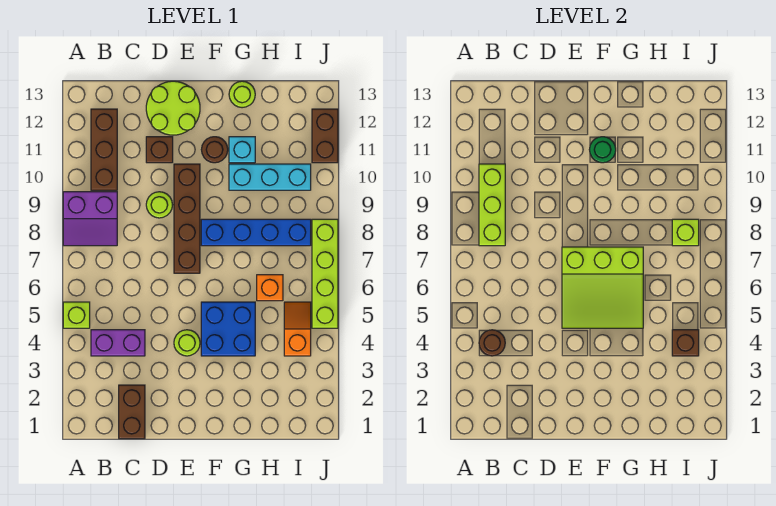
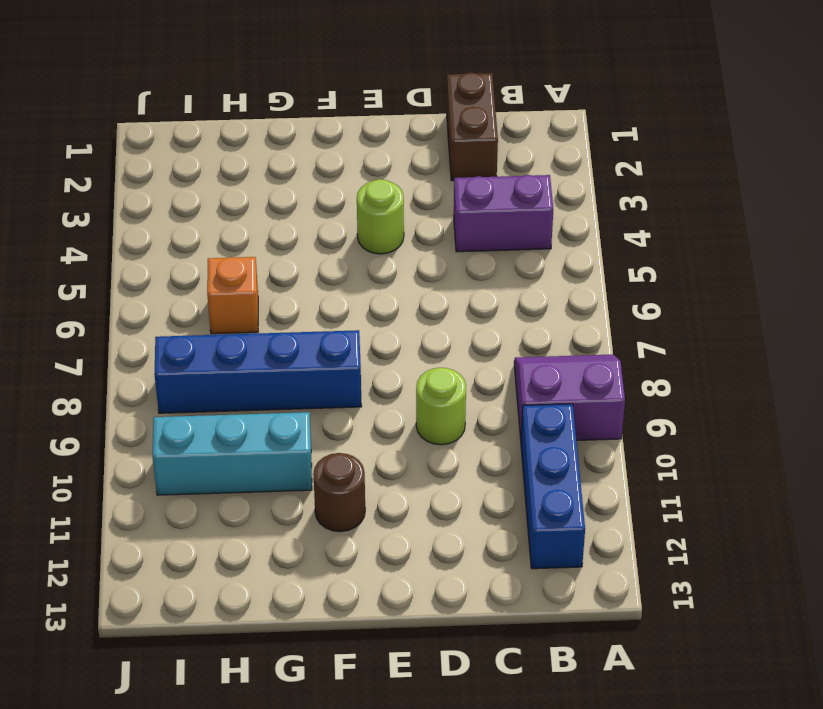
blue brick B10:B12 level 1 -> brown brick B10:B12 level 1
none -> lime brick A5 level 1
none -> brown brick D11 level 1
none -> lime round brick D12:E13 level 1

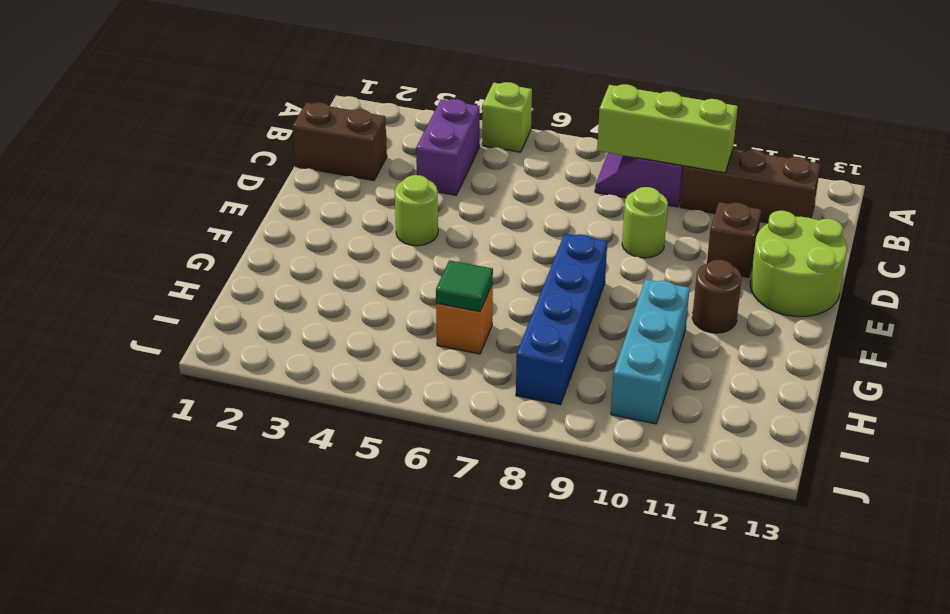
green tile H6 level 2 -> none
none -> brown brick E7:E10 level 1
none -> blue brick F4:G5 level 1
none -> cyan brick G11 level 1

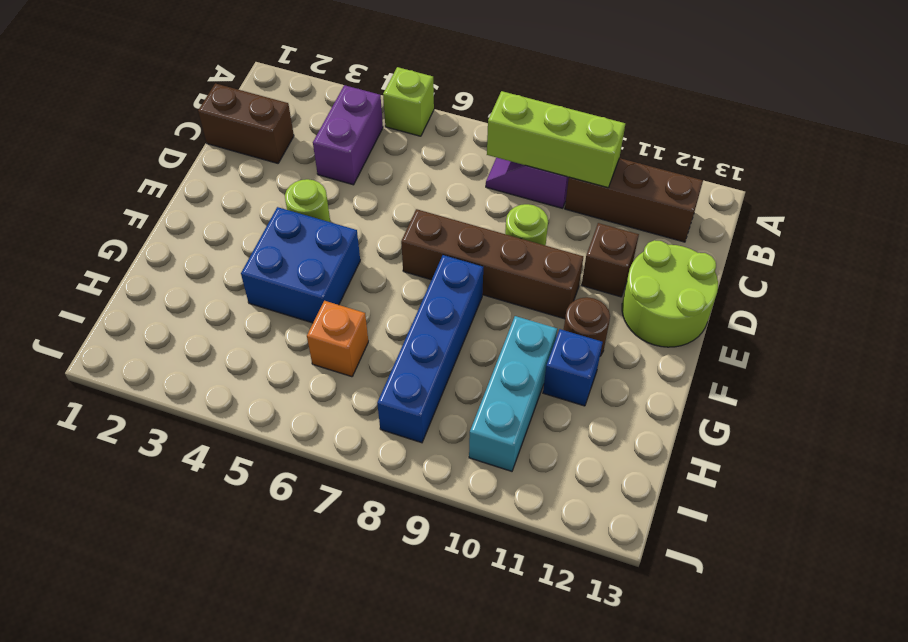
blue brick G11 level 1 -> cyan brick G11 level 1
none -> lime round brick G13 level 1
none -> orange slope I4:I5 level 1 top 4
none -> lime brick J5:J8 level 1

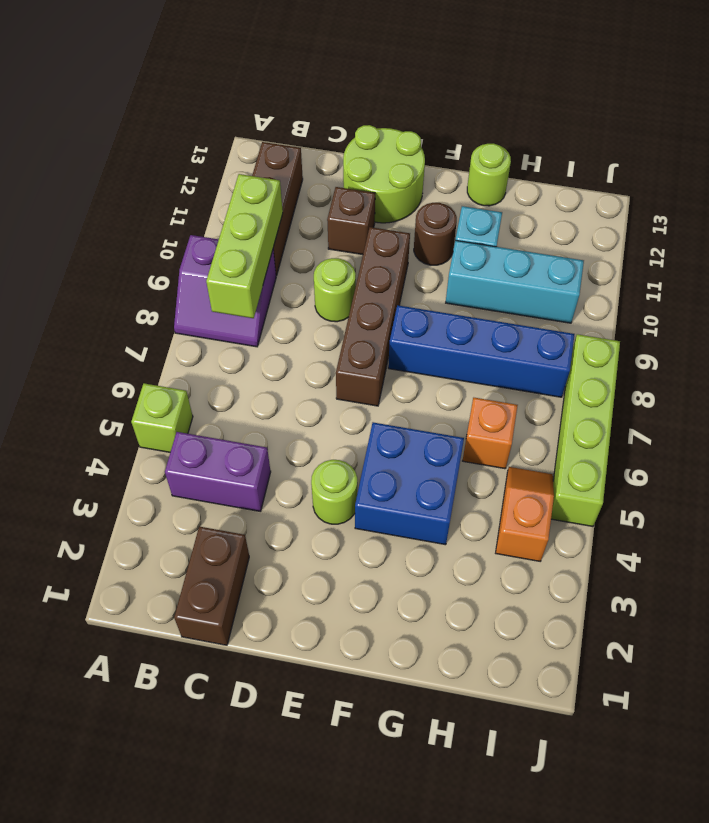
none -> brown brick J11:J12 level 1
none -> brown round brick B4 level 2
none -> lime slope E5:G7 level 2 top 7

